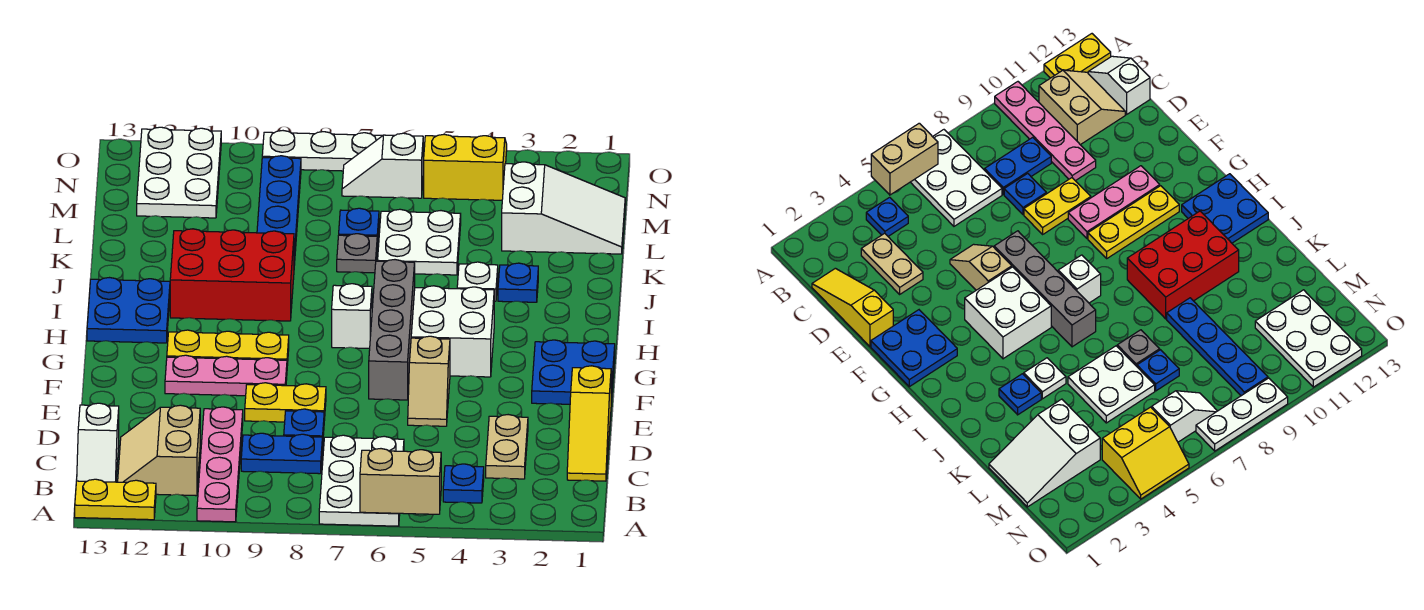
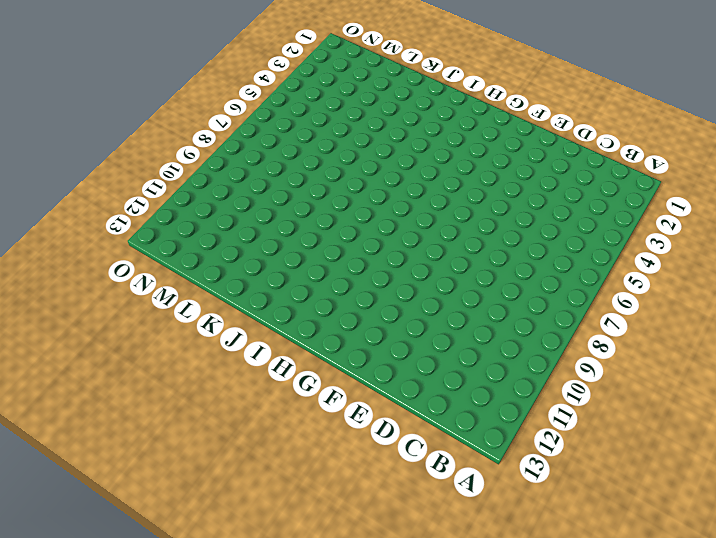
none -> white plate A6:C7 level 1
none -> pink plate A10:D10 level 1
none -> yellow plate A12:A13 level 1
none -> blue plate B4 level 1

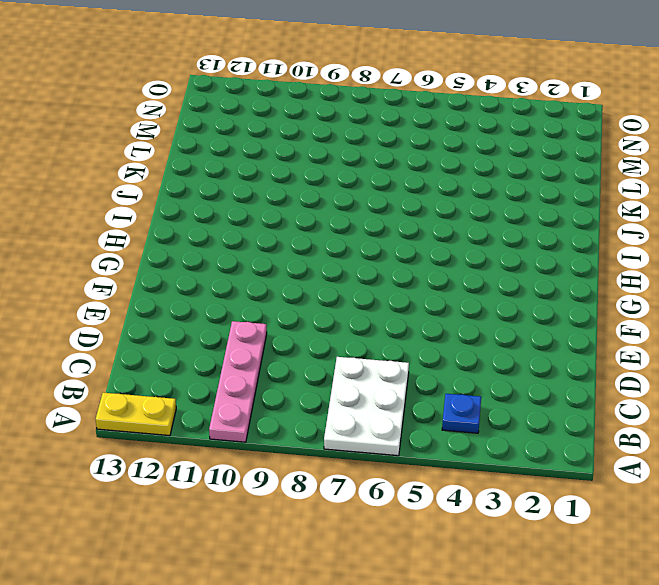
none -> tan slope B11:C12 level 1 top 11
none -> white slope B13:C13 level 1 top C
none -> yellow slope C1:E1 level 1 top E
none -> tan plate C3:D3 level 1

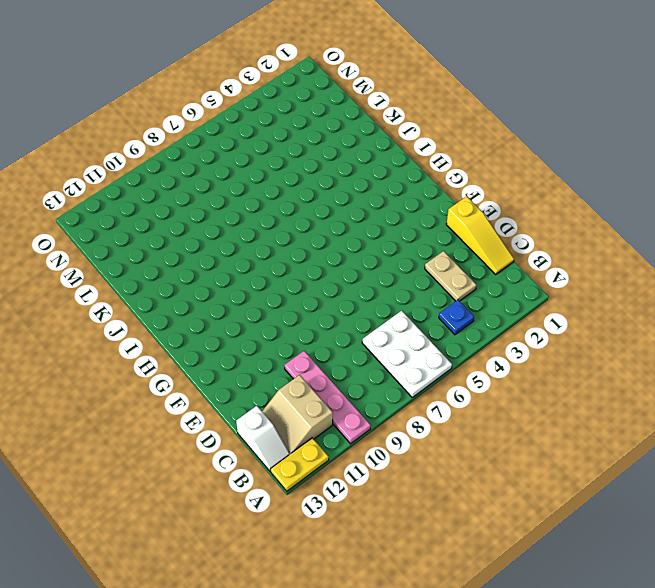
none -> blue plate C8:C9 level 1
none -> blue plate D8 level 1
none -> tan slope E5:F5 level 1 top F
none -> yellow plate E8:E9 level 1

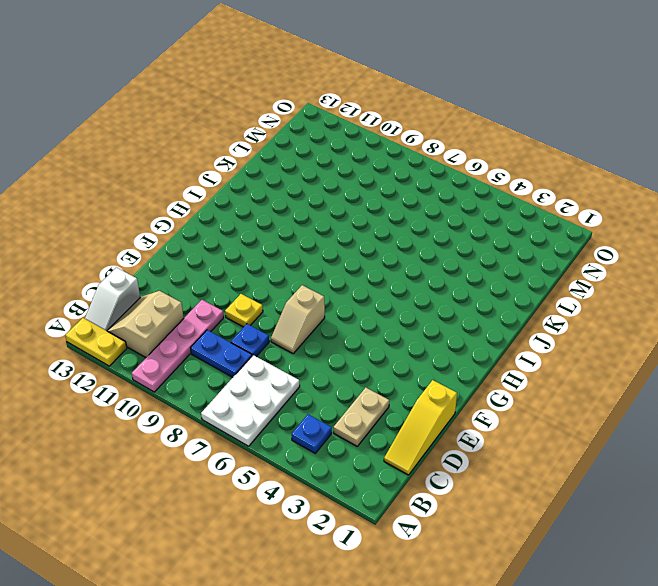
tan slope E7:F7 level 1 top F -> tan slope E5:F5 level 1 top F
yellow plate E9 level 1 -> yellow plate E8:E9 level 1
none -> blue plate F1:G2 level 1
none -> grey brick F6:I6 level 1
none -> pink plate F9:F11 level 1
none -> white brick G4:H5 level 1

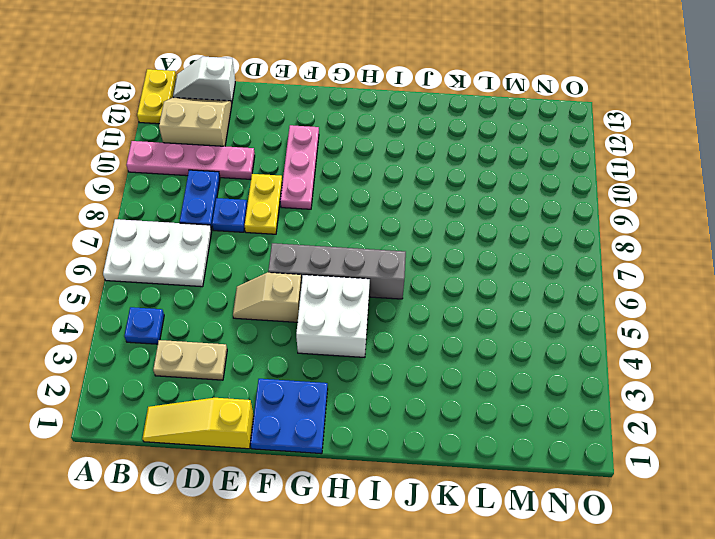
none -> yellow plate G9:G11 level 1
none -> white brick H7 level 1
none -> blue plate H12:I13 level 1
none -> red brick I9:J11 level 1

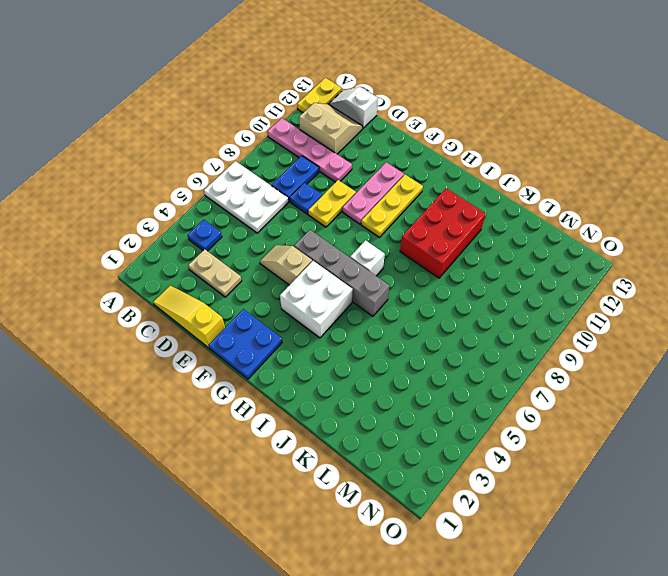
none -> blue plate H12:I13 level 1
none -> blue plate J3 level 1
none -> white plate J4 level 1
none -> white plate K5:L6 level 1

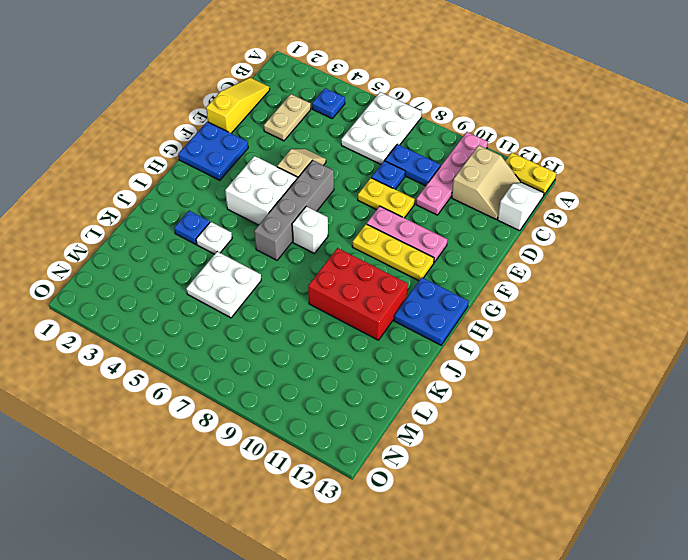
none -> grey plate K7 level 1
none -> blue plate K9:N9 level 1
none -> white slope L1:M3 level 1 top 3
none -> blue plate L7 level 1

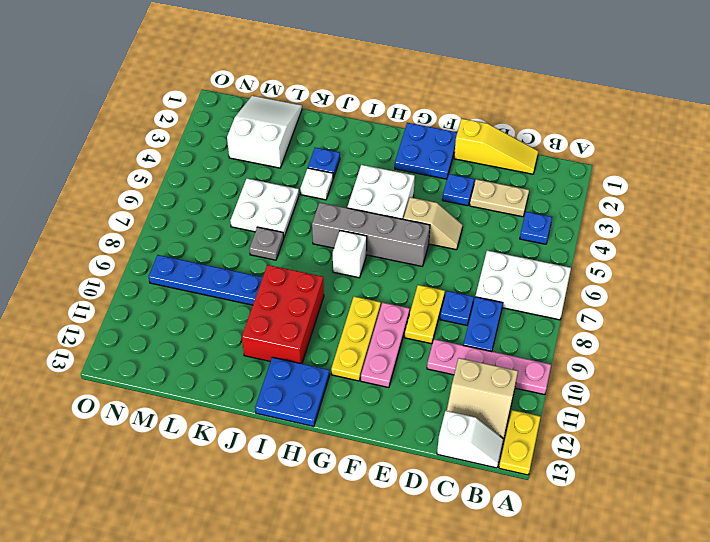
blue plate E3 level 1 -> blue plate L7 level 1
none -> white plate M11:O12 level 1
none -> yellow slope N4:O5 level 1 top N
none -> white slope N6:N7 level 1 top 6
none -> white plate O7:O9 level 1

